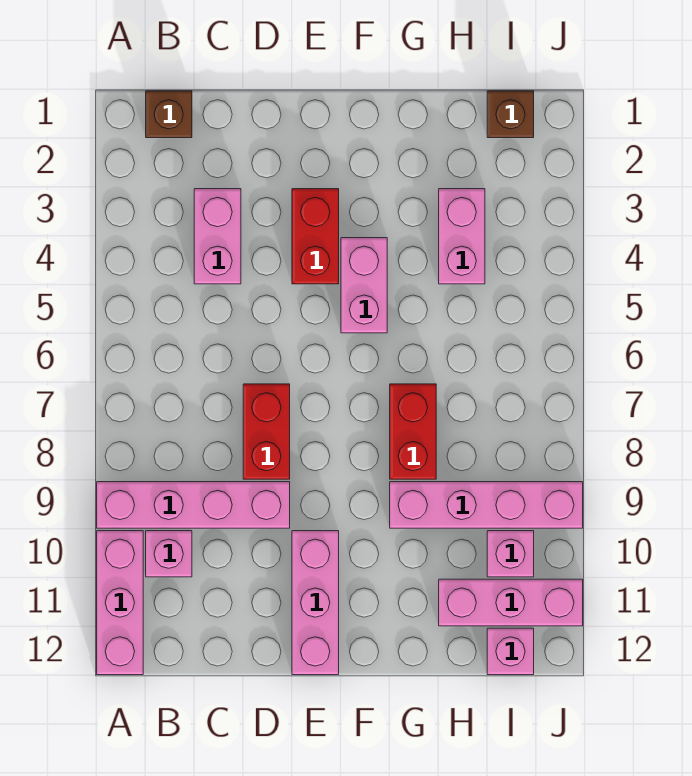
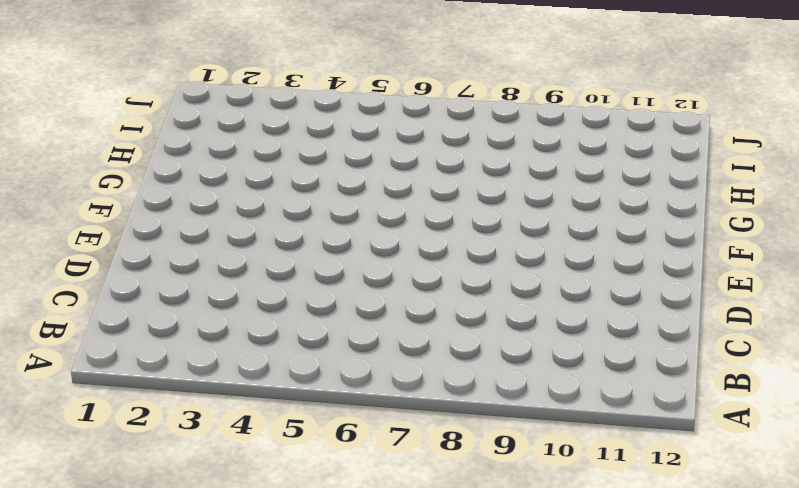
none -> pink brick A9:D9 level 1
none -> pink brick A10:A12 level 1
none -> brown brick B1 level 1

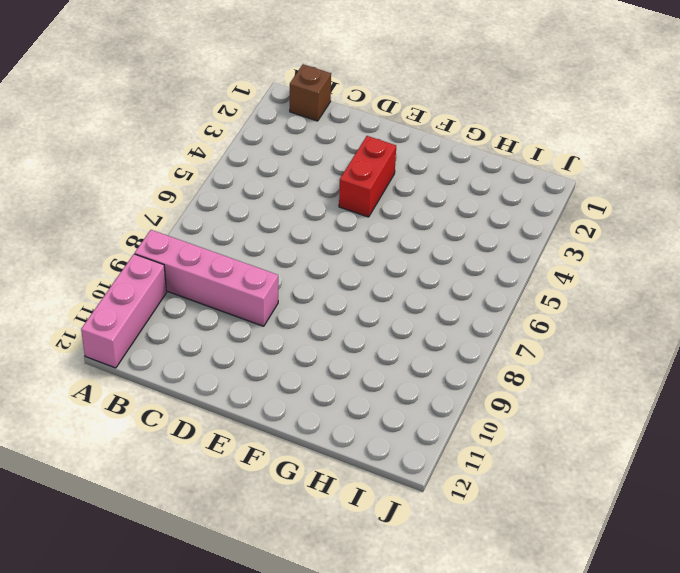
none -> pink brick B10 level 1
none -> pink brick C3:C4 level 1
none -> red brick D7:D8 level 1

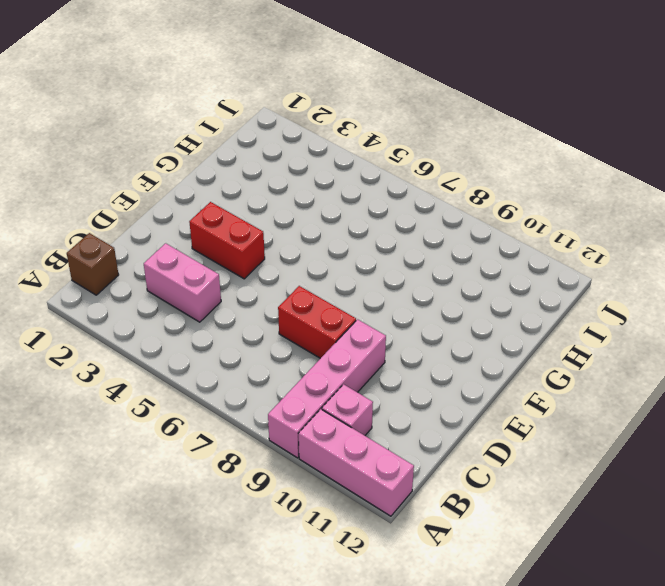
none -> pink brick E10:E12 level 1
none -> pink brick F4:F5 level 1
none -> red brick G7:G8 level 1

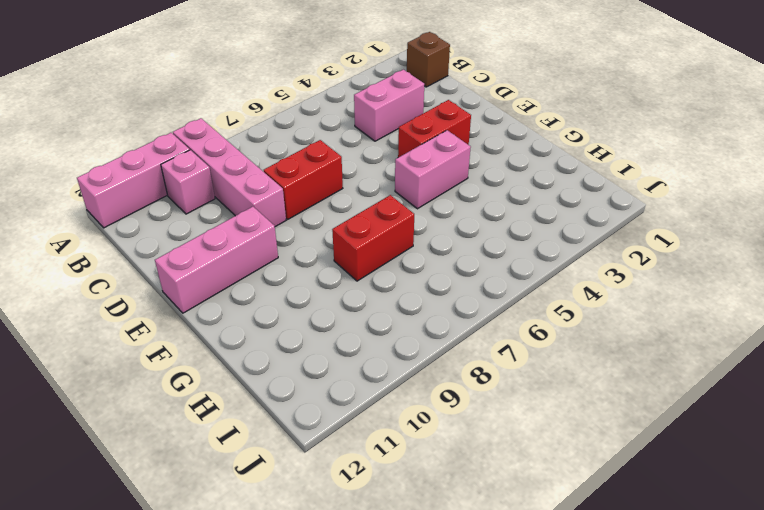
none -> pink brick G9:J9 level 1
none -> pink brick H3:H4 level 1
none -> pink brick H11:J11 level 1

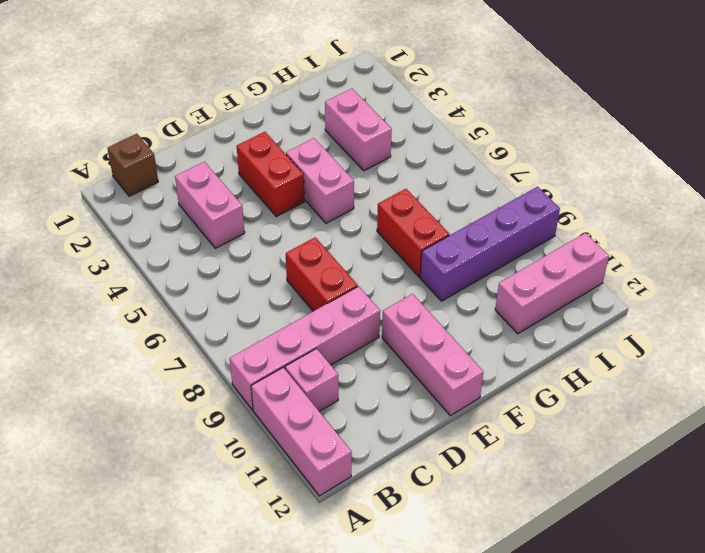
purple brick G9:J9 level 1 -> pink brick G9:J9 level 1
none -> brown brick I1 level 1
none -> pink brick I10 level 1
none -> pink brick I12 level 1

